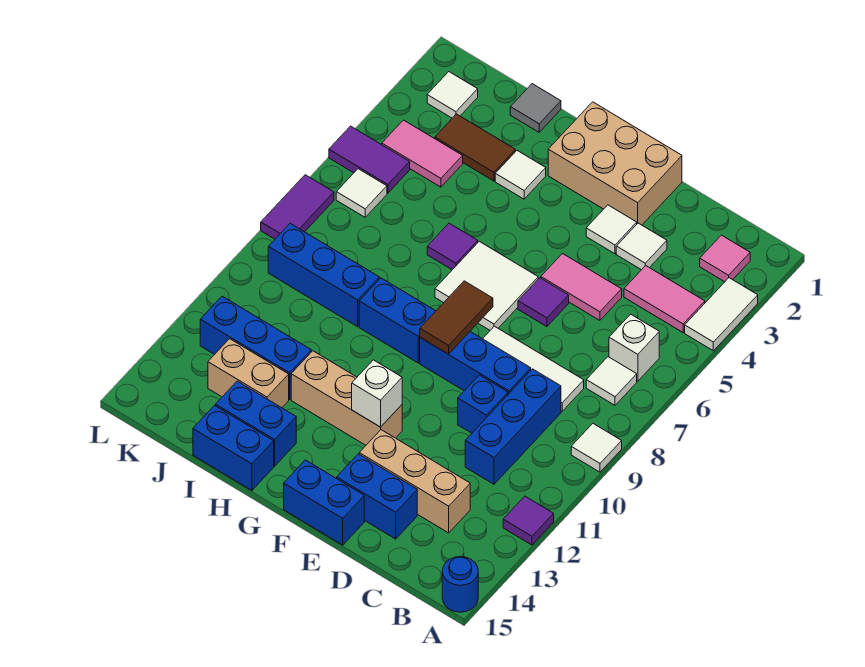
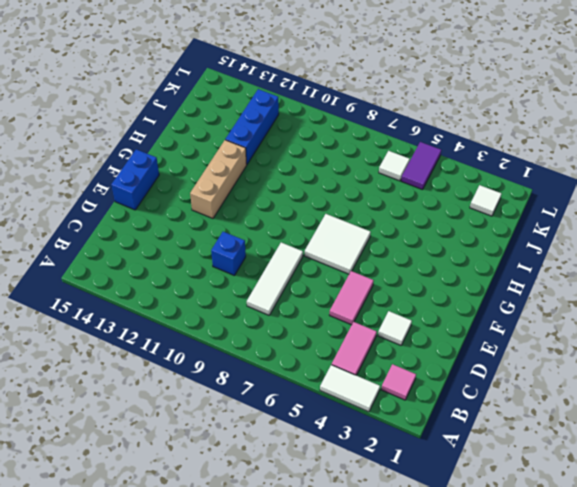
none -> white tile A9 level 1
none -> purple tile A12 level 1
none -> blue round brick A15 level 1
none -> white brick B6 level 1

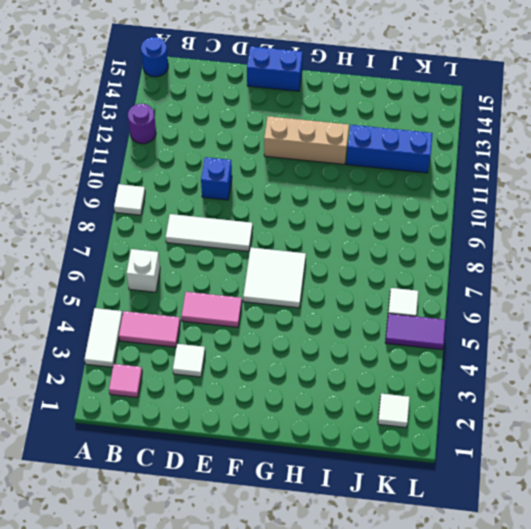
purple round brick A12 level 1 -> purple tile A12 level 1
none -> white tile B7 level 1
none -> blue brick C9:C11 level 1
none -> tan brick C13:E13 level 1
none -> blue brick D9:F9 level 1

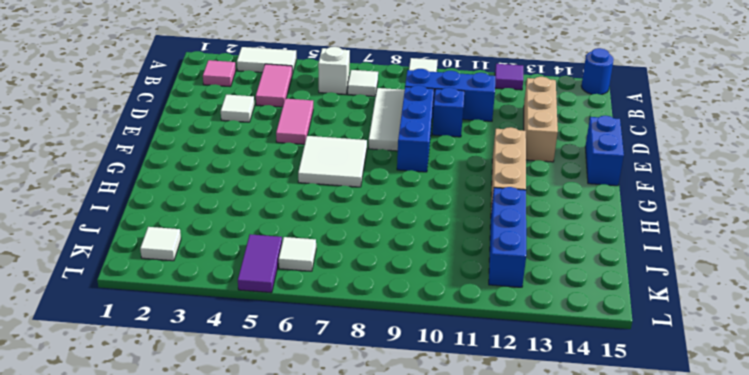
none -> blue brick D14:E14 level 1
none -> tan brick E1:G2 level 1
none -> white tile E3 level 1
none -> purple tile E6 level 1

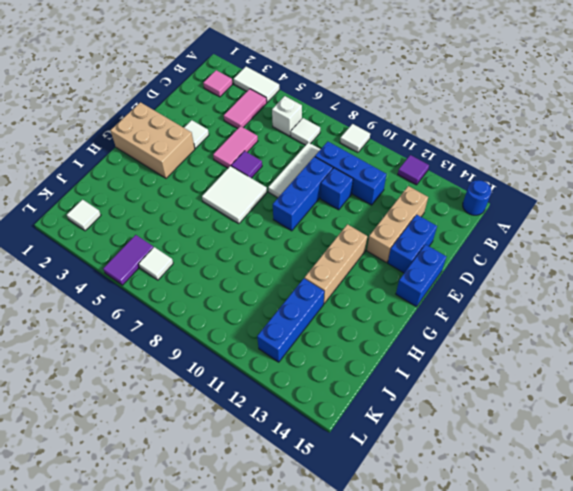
tan brick F1:G3 level 1 -> tan brick E1:G2 level 1
none -> white tile D3 level 1
none -> blue brick G9:H9 level 1
none -> white tile H3 level 1
none -> purple tile H6 level 1

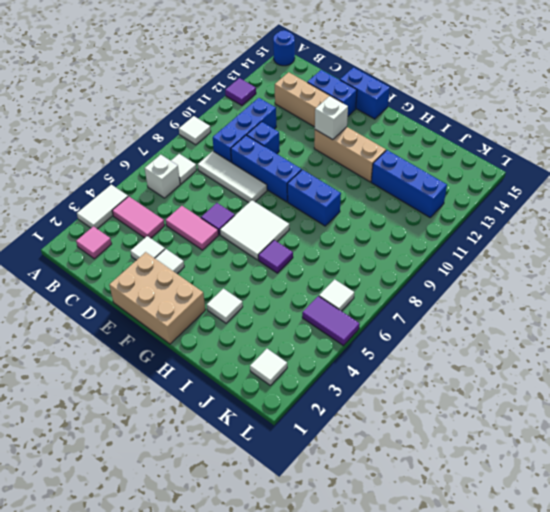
none -> blue brick H14:I14 level 1
none -> blue brick H15:I15 level 1
none -> grey tile I1 level 1
none -> brown tile I3:J3 level 1

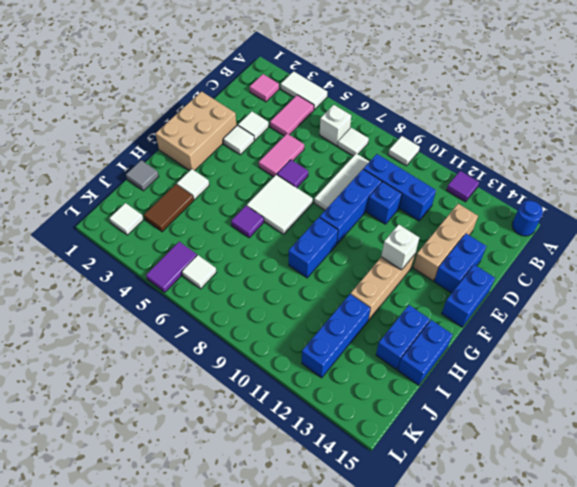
none -> blue brick I9:K9 level 1
none -> tan brick I13:J13 level 1
none -> pink tile J4:K4 level 1
none -> purple tile L7:L8 level 1

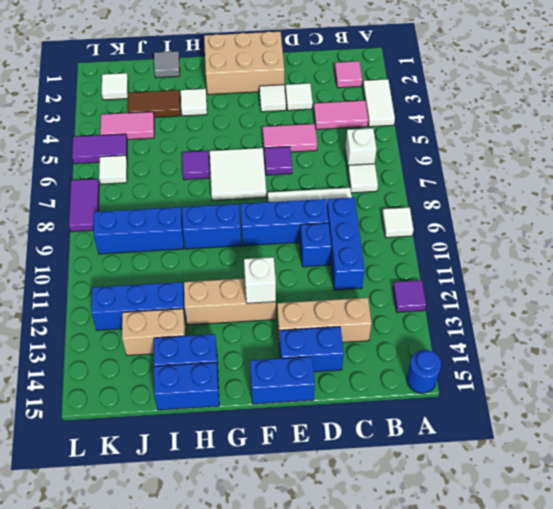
none -> brown tile F8:F9 level 2

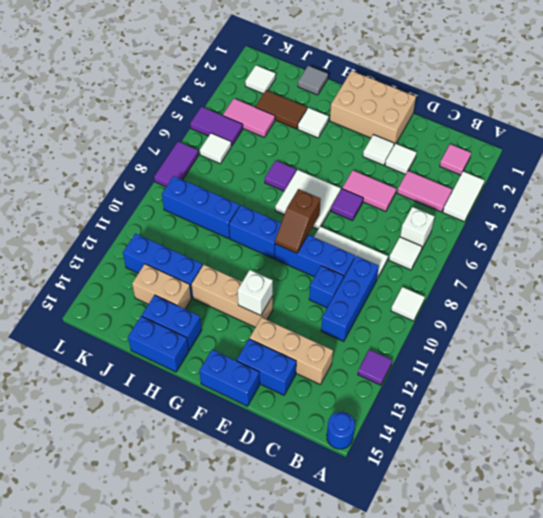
brown slope F8:F9 level 2 top 8 -> brown tile F8:F9 level 2

